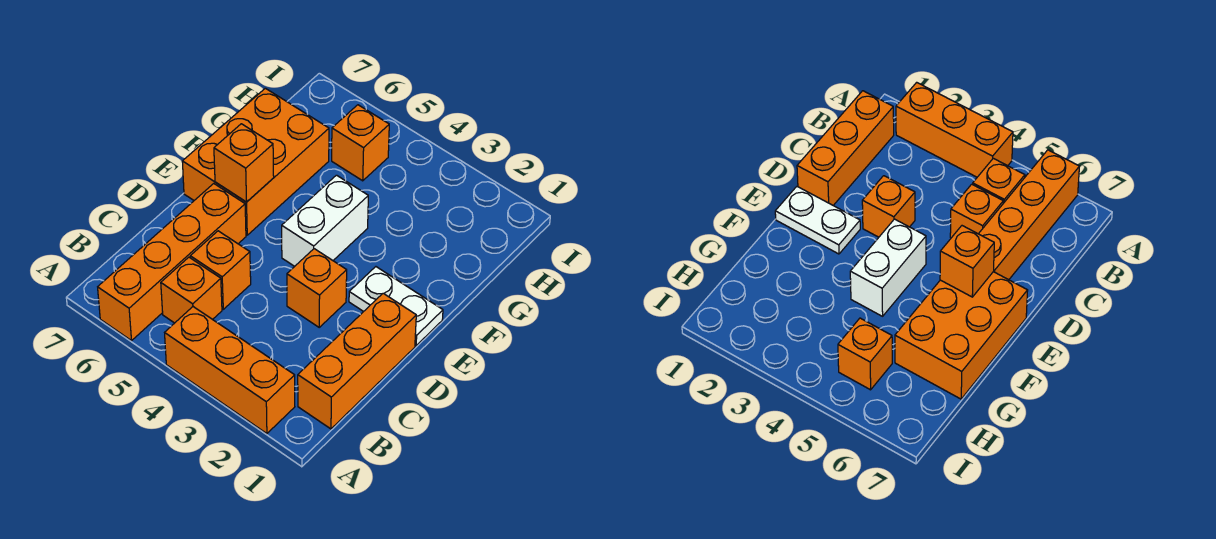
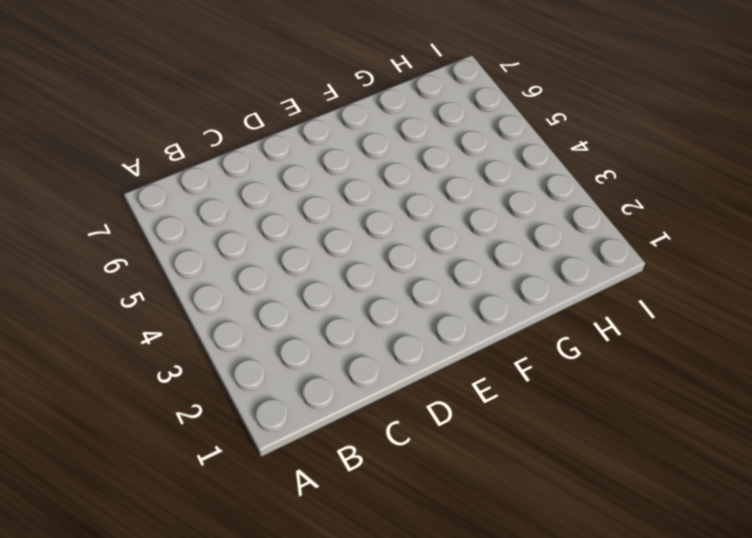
none -> orange brick A2:A4 level 1
none -> orange brick A6:D6 level 1

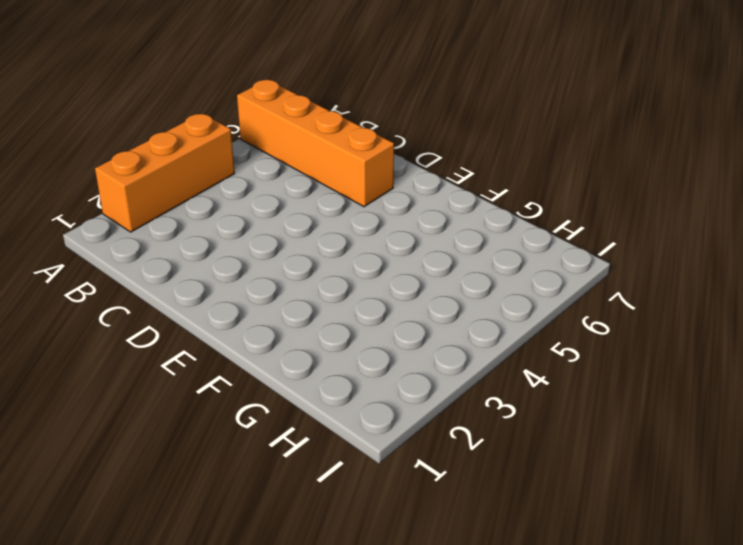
none -> orange brick B1:D1 level 1
none -> orange brick B5 level 1

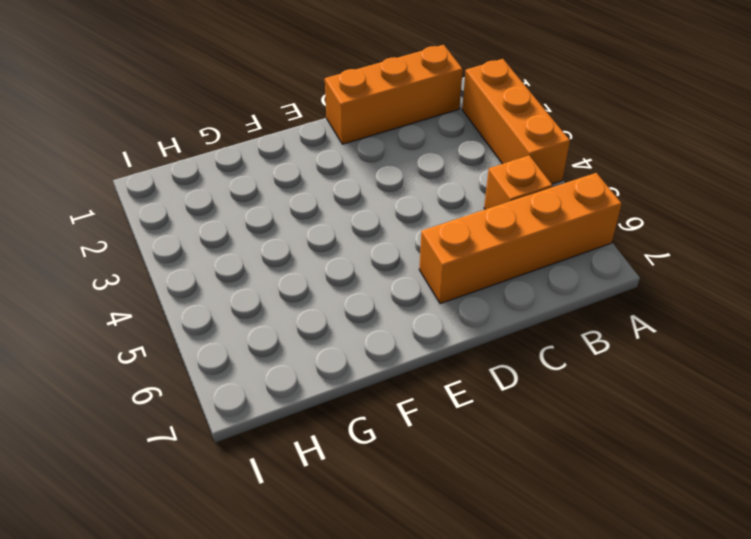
none -> orange brick C5 level 1
none -> orange brick D3 level 1

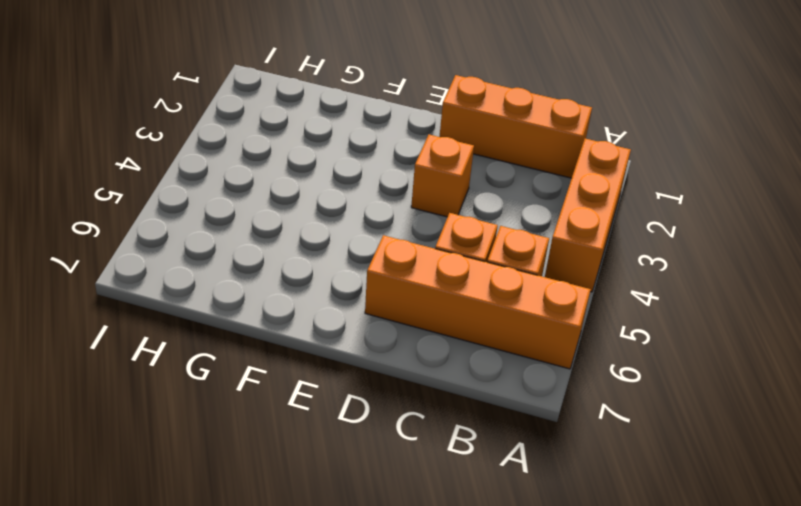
none -> white plate E1:E2 level 1
none -> white brick E4:F4 level 1

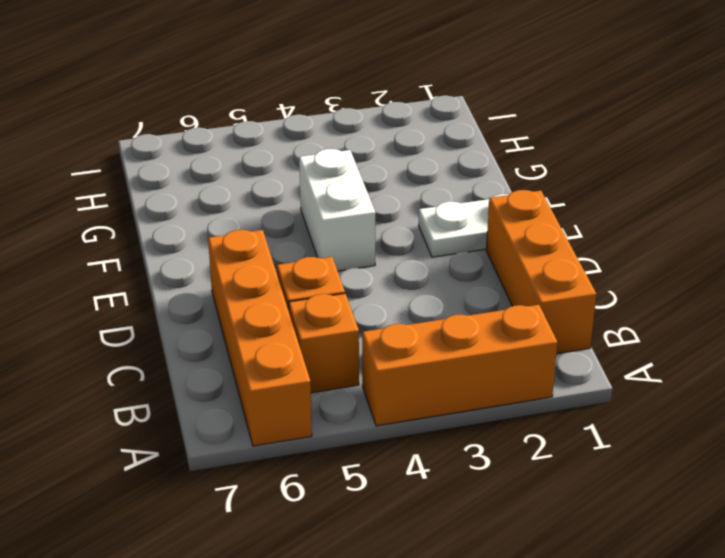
none -> orange brick D3 level 1
none -> orange brick E6:G7 level 1

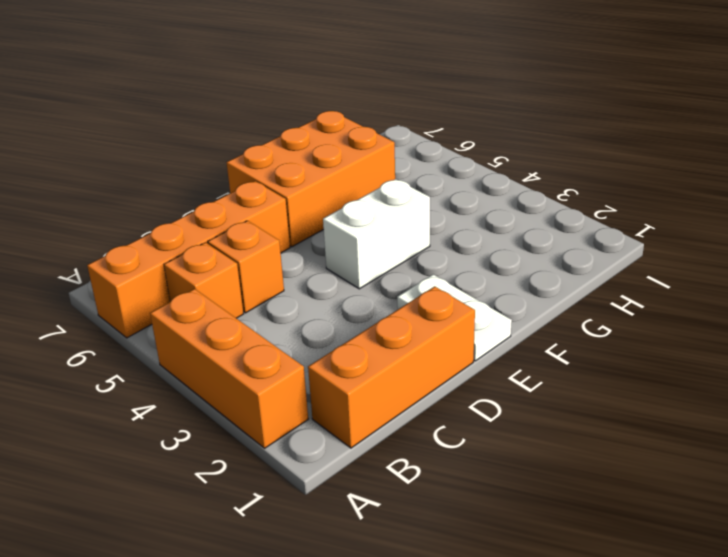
none -> orange brick D3 level 1
none -> orange brick H5 level 1

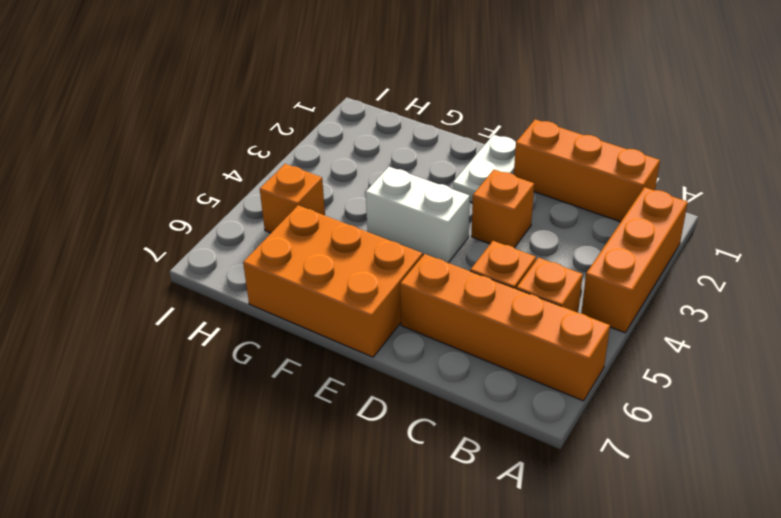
none -> orange brick E6 level 2

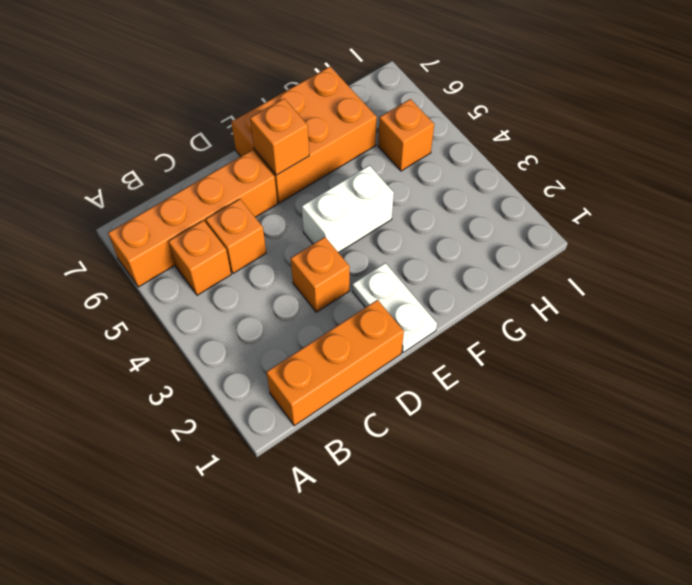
none -> orange brick A2:A4 level 1

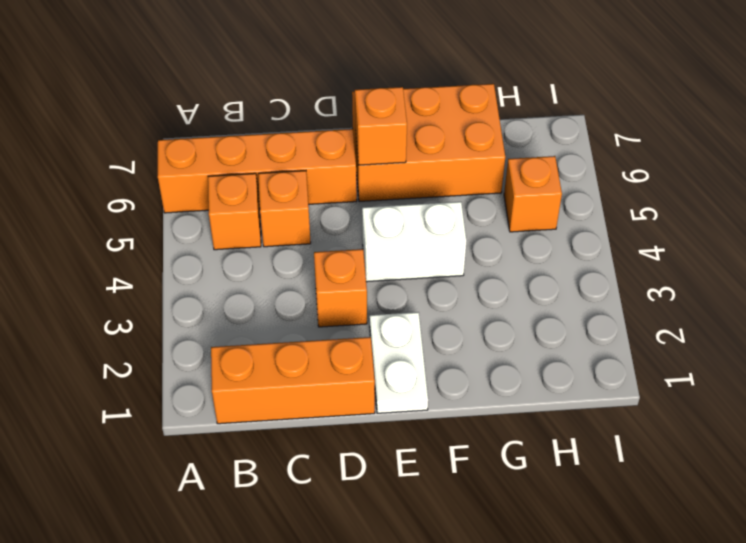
none -> orange brick A2:A4 level 1

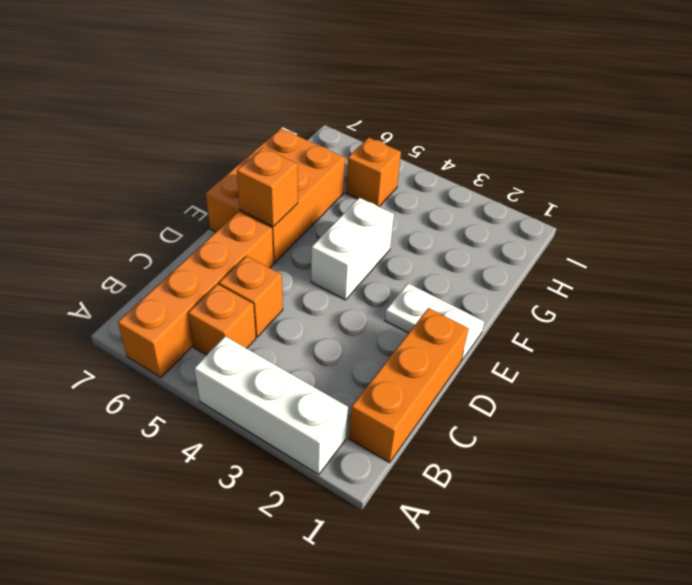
white brick A2:A4 level 1 -> orange brick A2:A4 level 1
none -> orange brick D3 level 1

